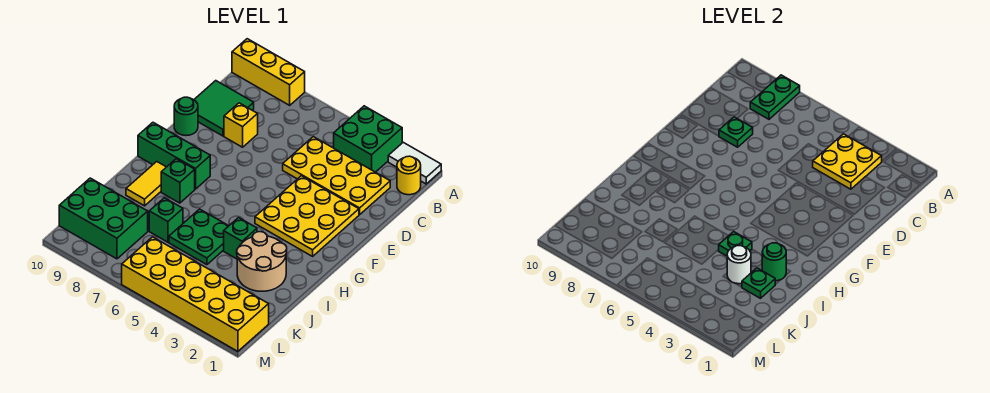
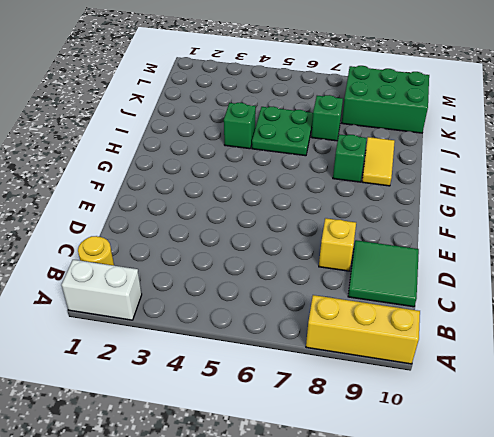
white brick A1:A2 level 1 -> white tile A1:A2 level 1
none -> green brick A3:B4 level 1
none -> yellow plate C2:D5 level 1
none -> yellow plate E2:G4 level 1

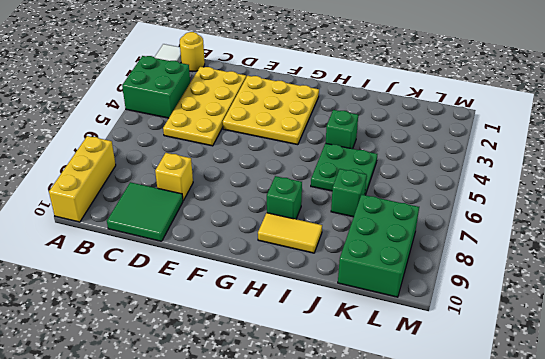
none -> green round brick E10 level 1
none -> green brick G8:G10 level 1
none -> tan round brick I2:J3 level 1

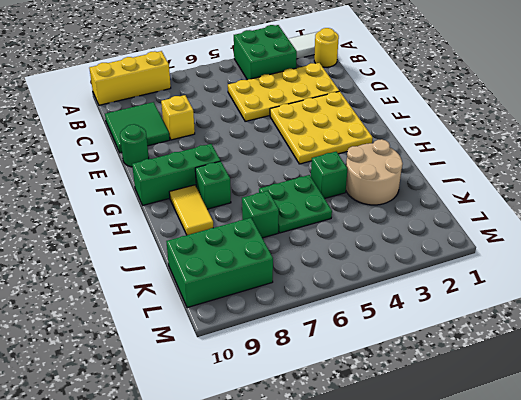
none -> yellow brick L1:M6 level 1
none -> green plate A8:B8 level 2
none -> yellow plate B3:C4 level 2

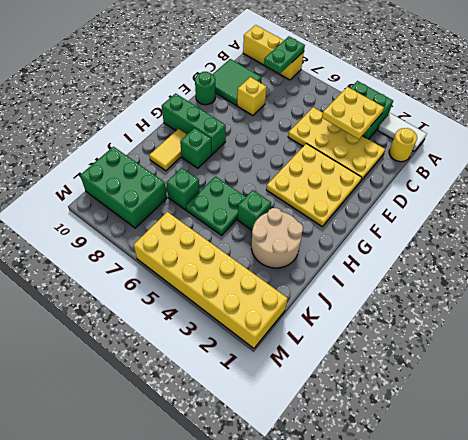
none -> green plate D8 level 2
none -> green round brick I2 level 2
none -> green plate I4 level 2

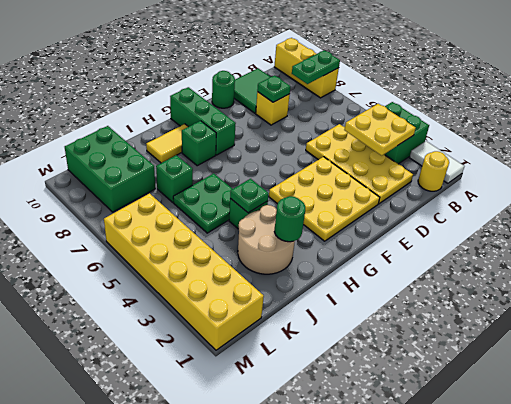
none -> green plate J2 level 2
none -> white round brick J3 level 2

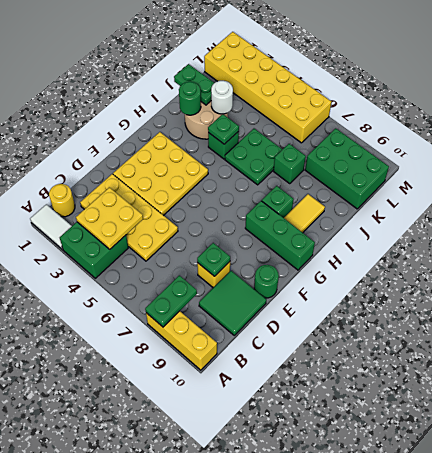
green plate J1:J2 level 2 -> green plate J2 level 2

